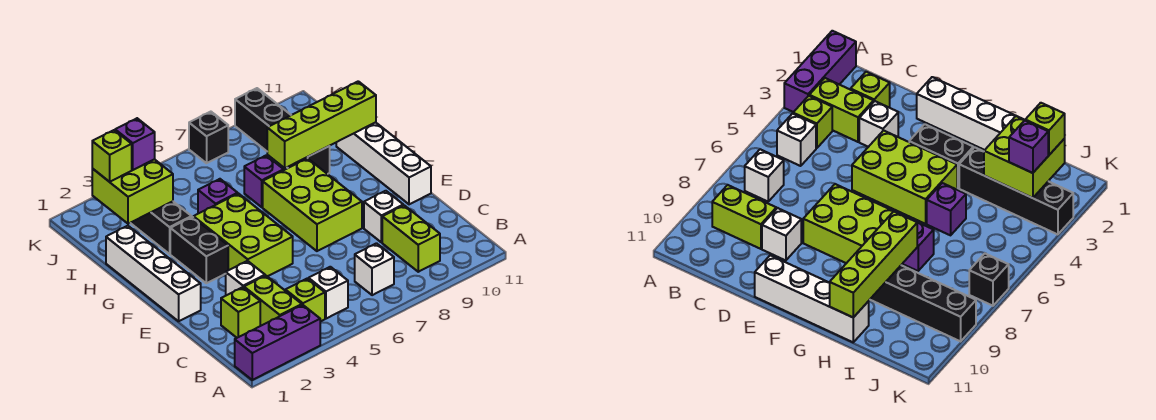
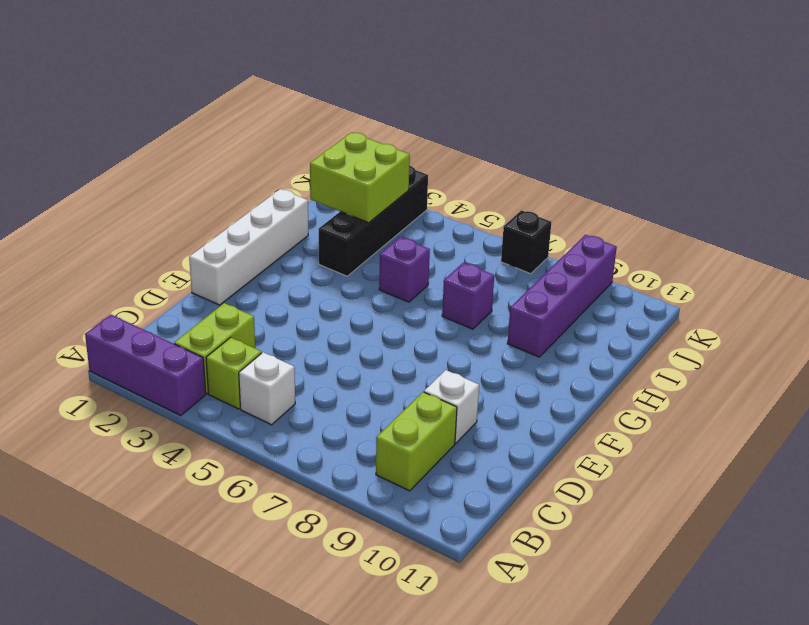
purple brick H9:K9 level 1 -> black brick H9:K9 level 1
none -> white brick B7 level 1
none -> lime brick C2 level 1
none -> white brick D3 level 1

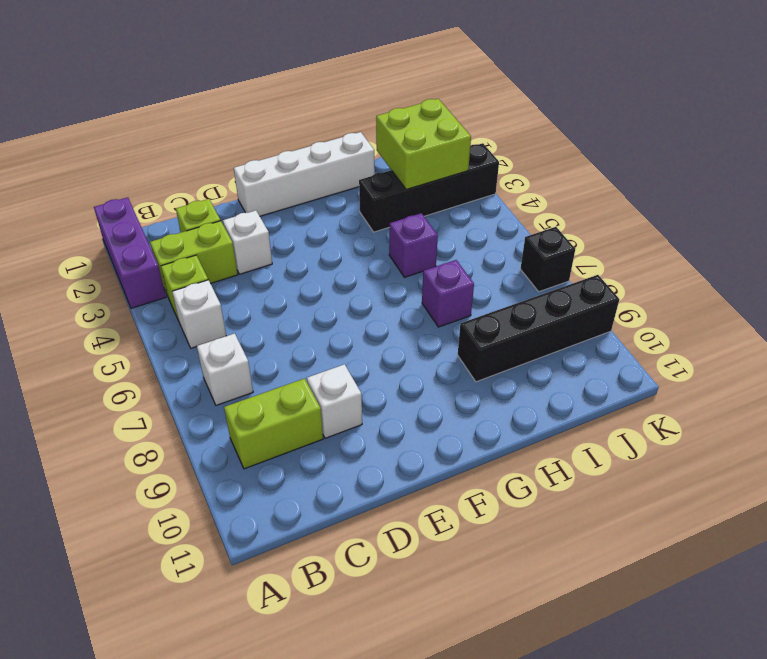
none -> lime brick E4:G5 level 1
none -> lime brick E7:G8 level 1
none -> white brick E11:H11 level 1

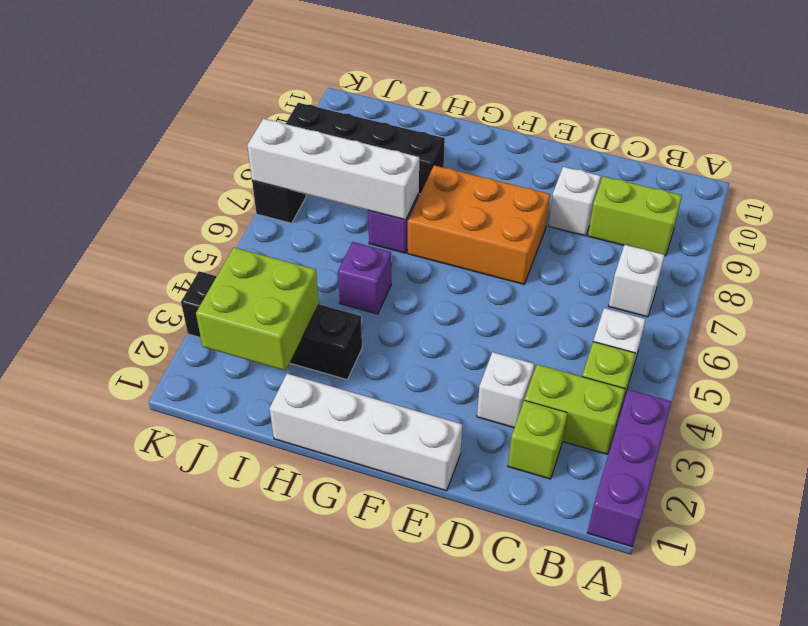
orange brick E7:G8 level 1 -> lime brick E7:G8 level 1
white brick H7:K7 level 2 -> white brick E11:H11 level 1
none -> lime brick E4:G5 level 1
none -> black brick F3:G3 level 1
none -> lime brick H8:H11 level 2

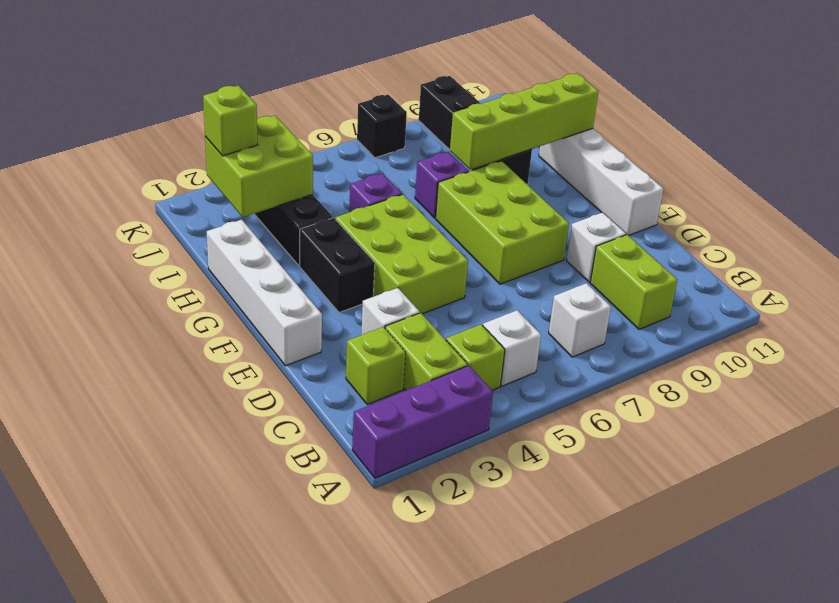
none -> purple brick J3 level 3

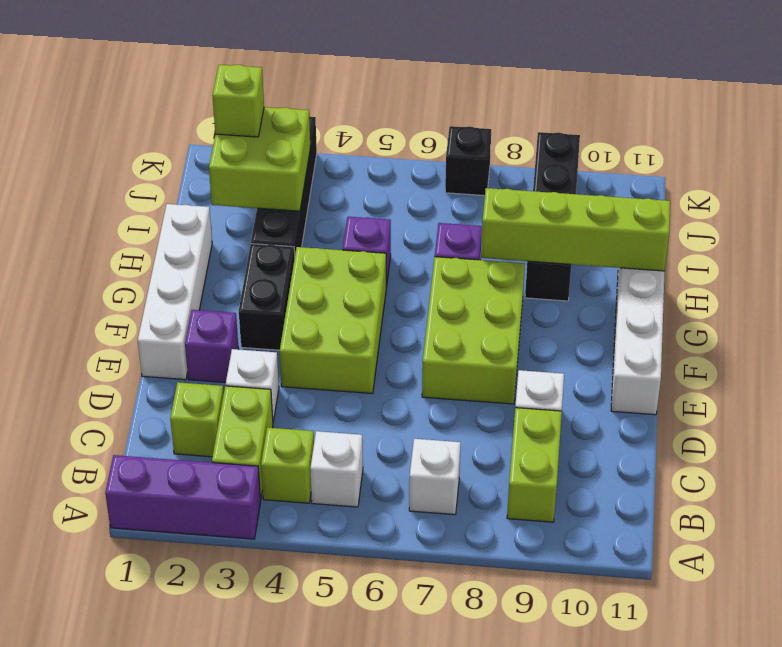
purple brick E2 level 1 -> purple brick J3 level 3

